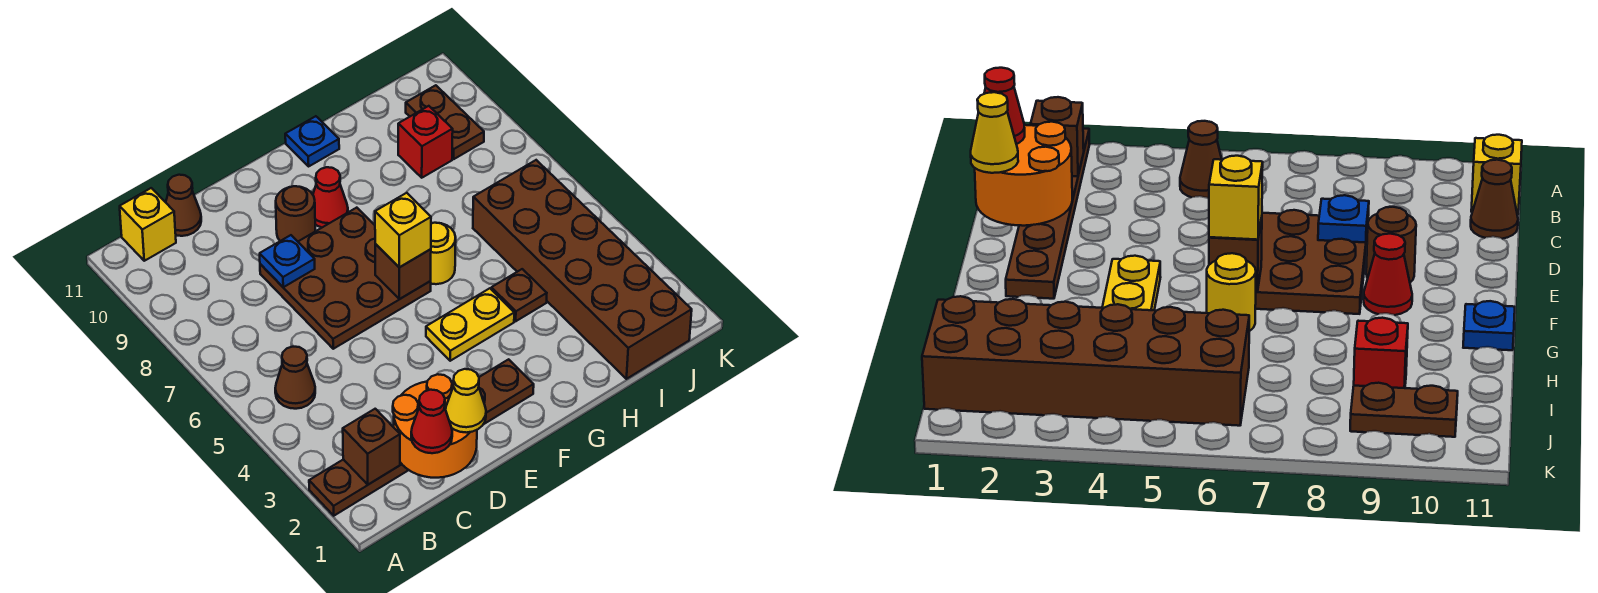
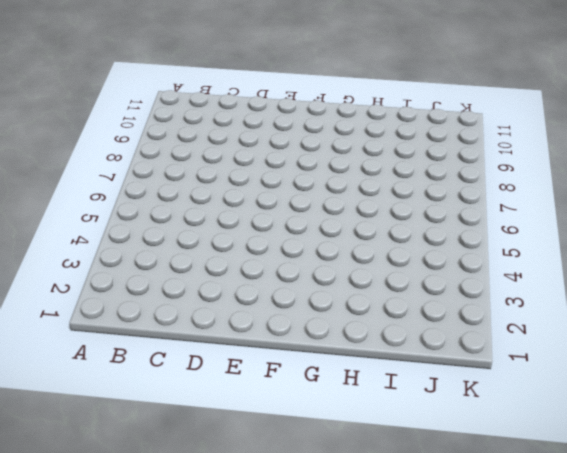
none -> brown plate A2:F2 level 1
none -> brown cone B5 level 1
none -> yellow brick B11 level 1

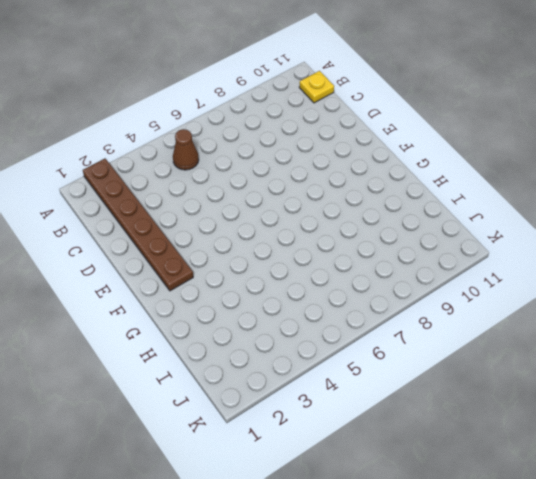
yellow plate B11 level 1 -> yellow brick B11 level 1
none -> brown cone C11 level 1
none -> brown plate D6:F8 level 1
none -> brown round brick E9 level 1

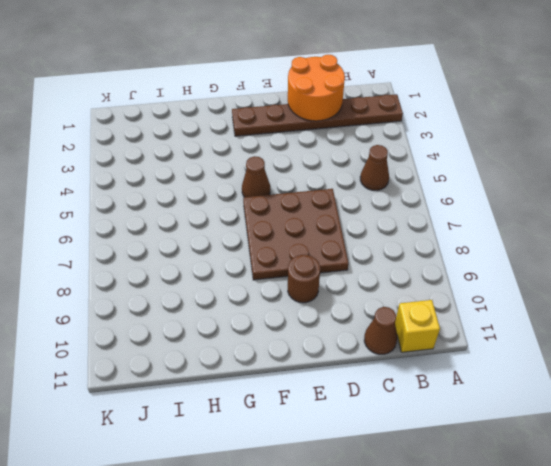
brown cone F5 level 1 -> none
none -> yellow plate F4:G4 level 1
none -> red cone F9 level 1
none -> yellow round brick G6 level 1

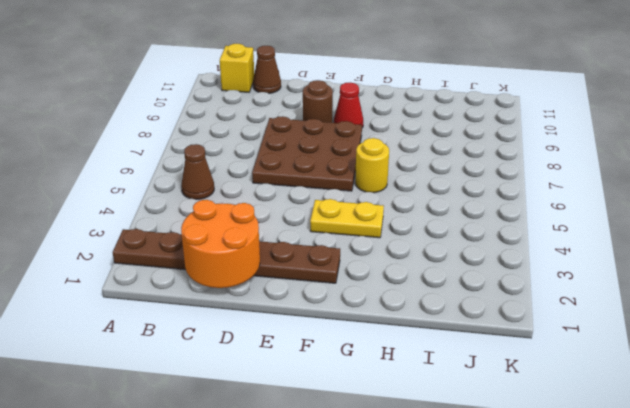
none -> blue plate G11 level 1
none -> brown plate H4 level 1
none -> brown brick I1:J6 level 1

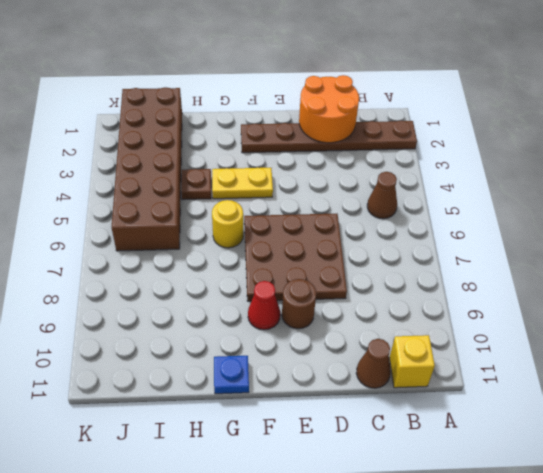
none -> red brick I9 level 1
none -> brown plate J9:J10 level 1
none -> brown brick B2 level 2

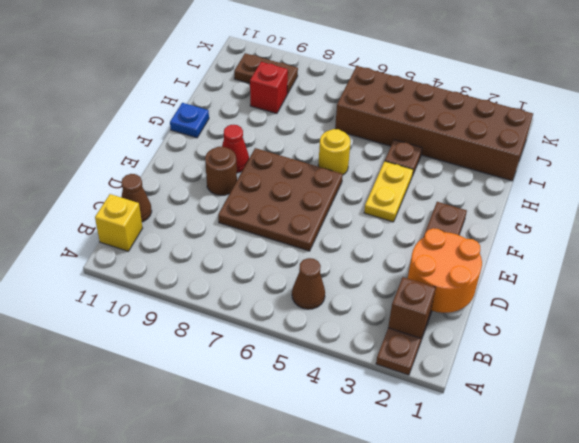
none -> blue plate D8 level 2
none -> brown brick F6 level 2
none -> red cone C1 level 3

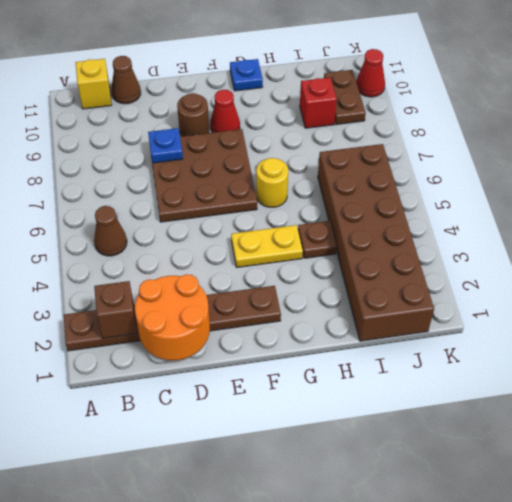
red cone K10 level 1 -> red cone C1 level 3
none -> brown brick F6 level 2
none -> yellow cone D1 level 3
none -> yellow brick F6 level 3

